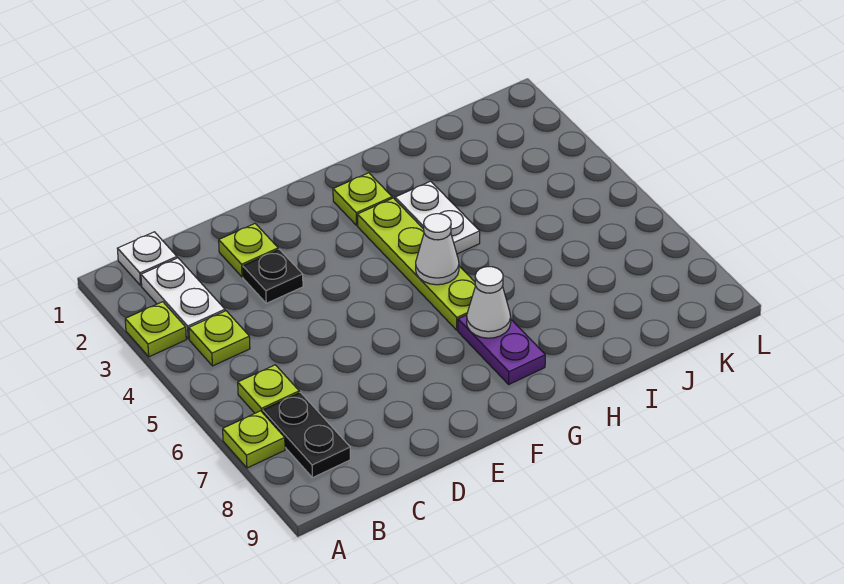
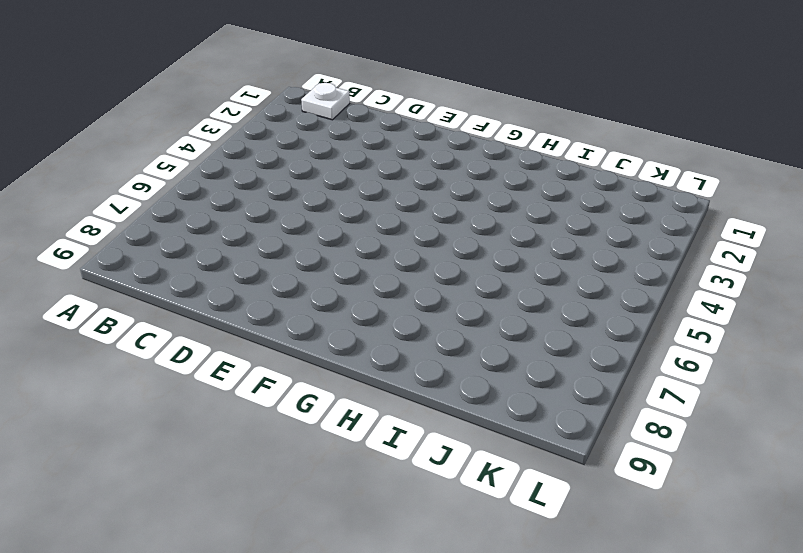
none -> lime plate A3 level 1
none -> lime plate A7 level 1
none -> white plate B2:B3 level 1

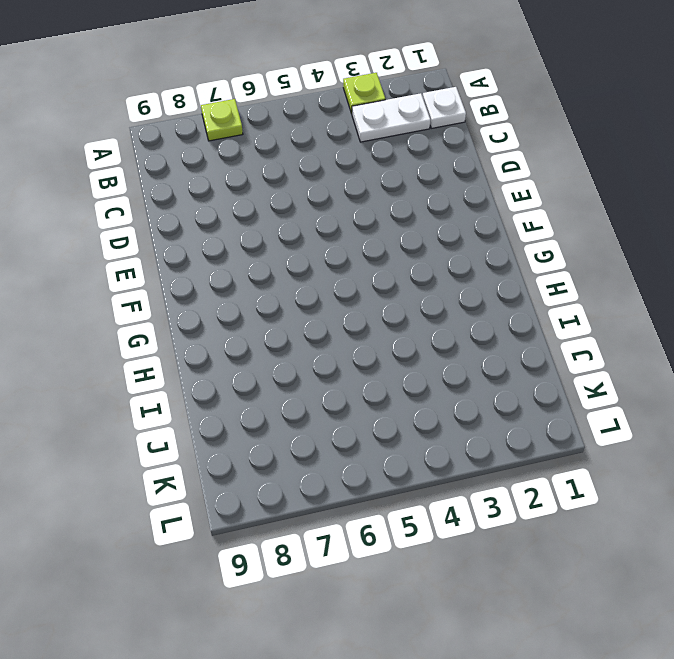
none -> lime plate B4 level 1
none -> lime plate B6 level 1
none -> black plate B7:B8 level 1

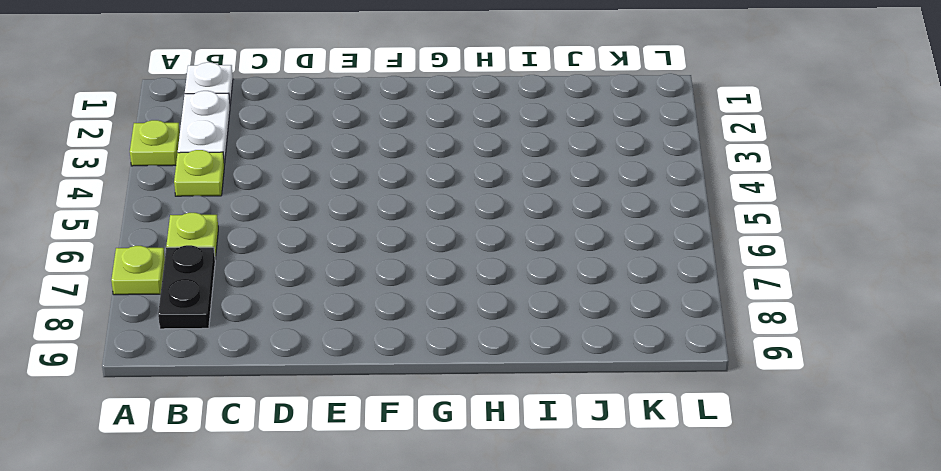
none -> lime plate D2 level 1
none -> black plate D3 level 1
none -> lime plate G2 level 1

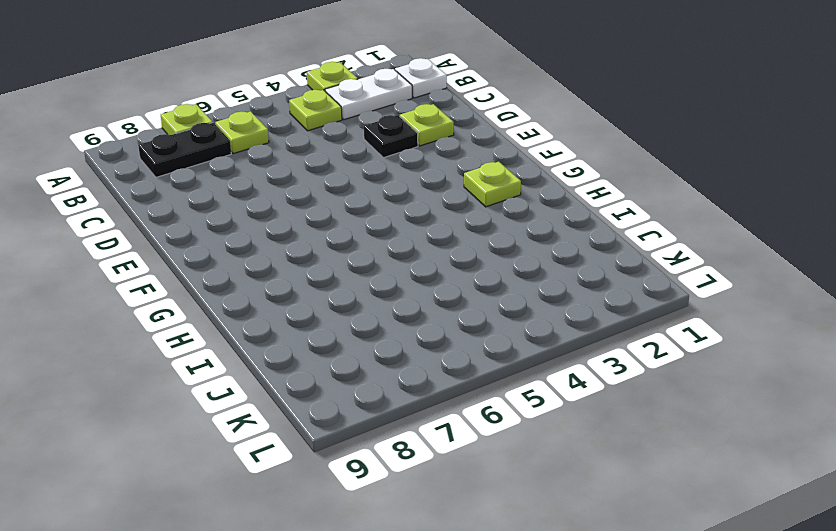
none -> lime plate G3:G6 level 1
none -> purple plate G7:G8 level 1
none -> white plate H3:H4 level 1

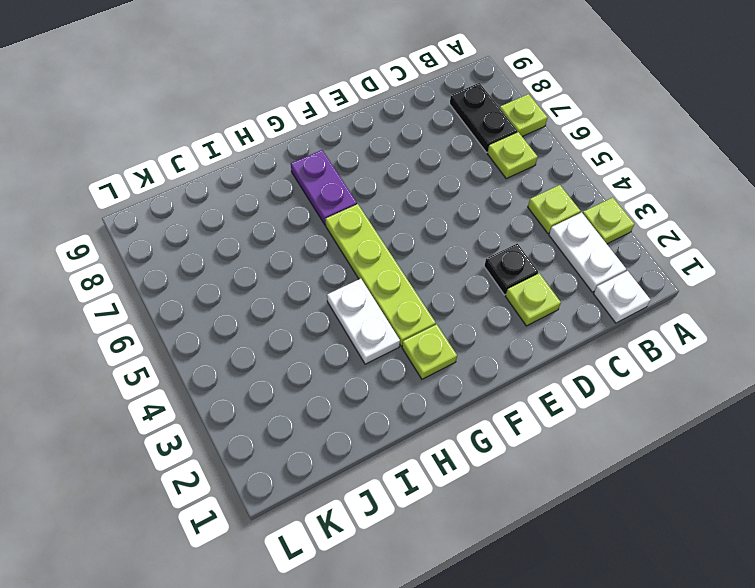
none -> white cone G5 level 2
none -> white cone G7 level 2

